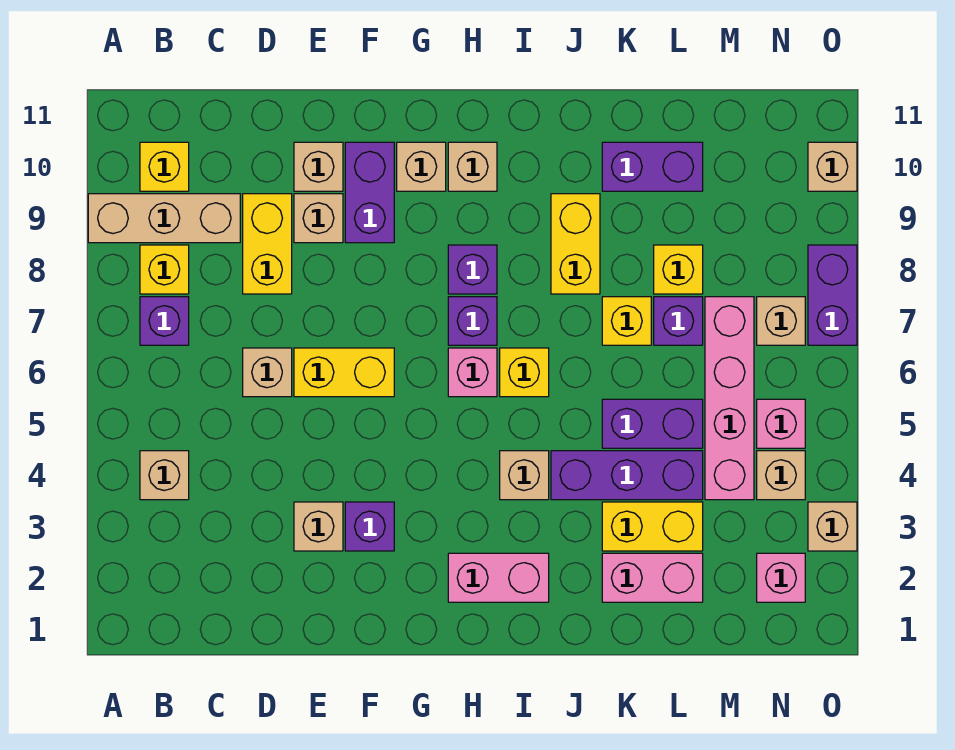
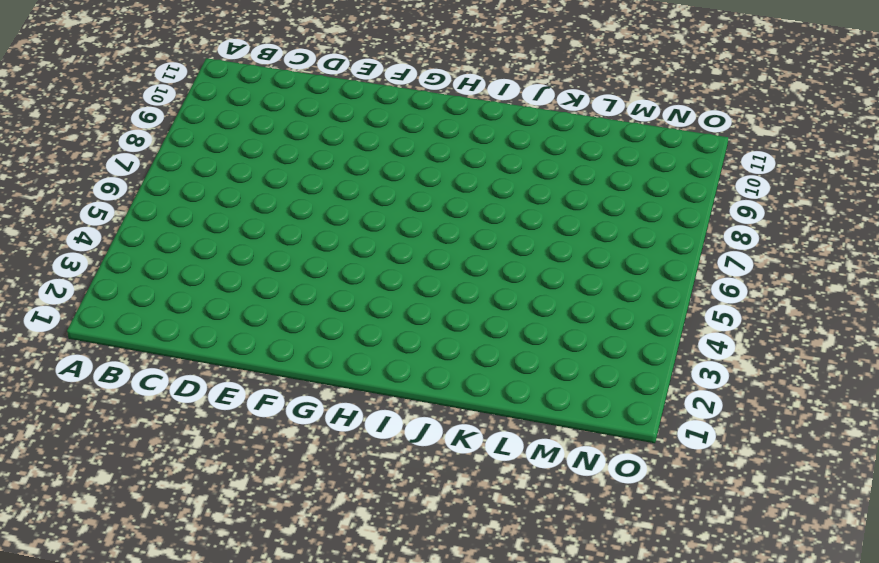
none -> tan brick A9:C9 level 1
none -> tan brick B4 level 1
none -> purple brick B7 level 1
none -> yellow brick B8 level 1

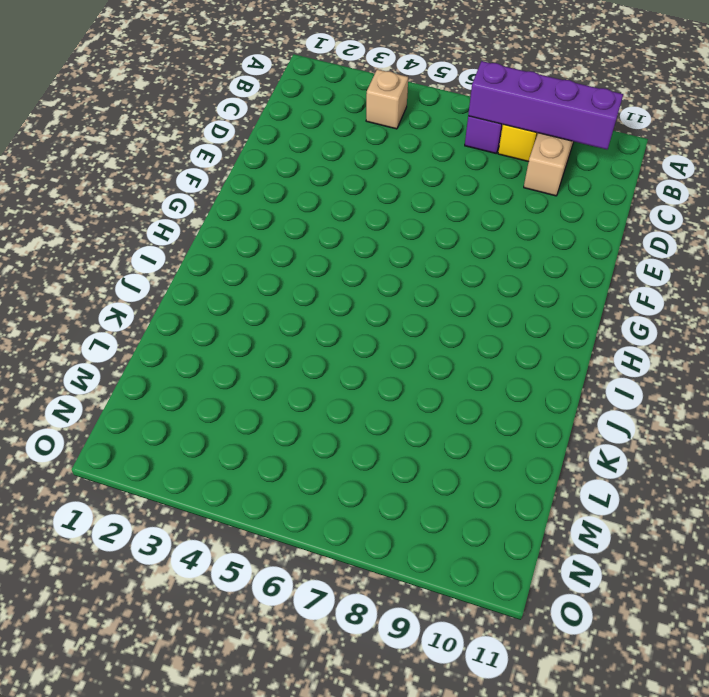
purple brick B7:B10 level 2 -> none
none -> yellow brick B10 level 1
none -> tan brick D6 level 1
none -> yellow brick D8:D9 level 1
none -> tan brick E3 level 1

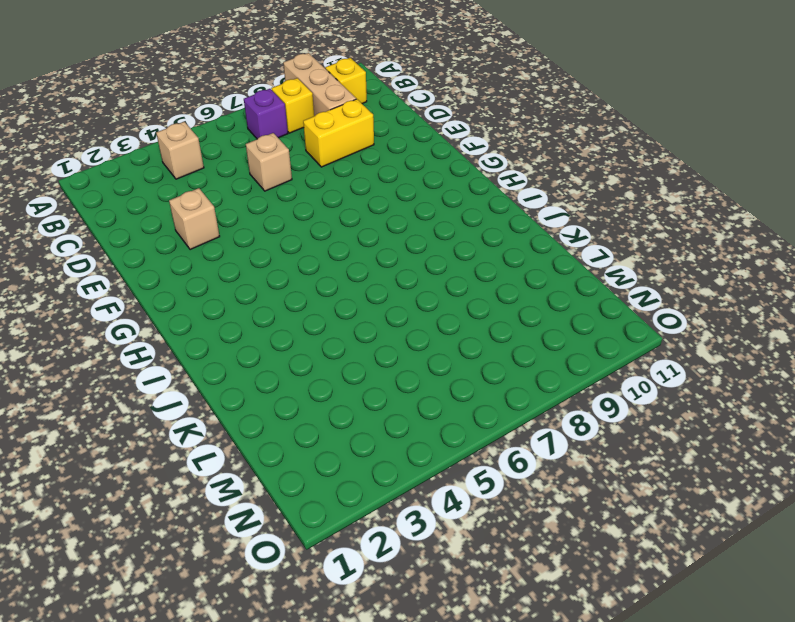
none -> yellow brick E6:F6 level 1
none -> tan brick E9 level 1
none -> tan brick E10 level 1
none -> purple brick F3 level 1

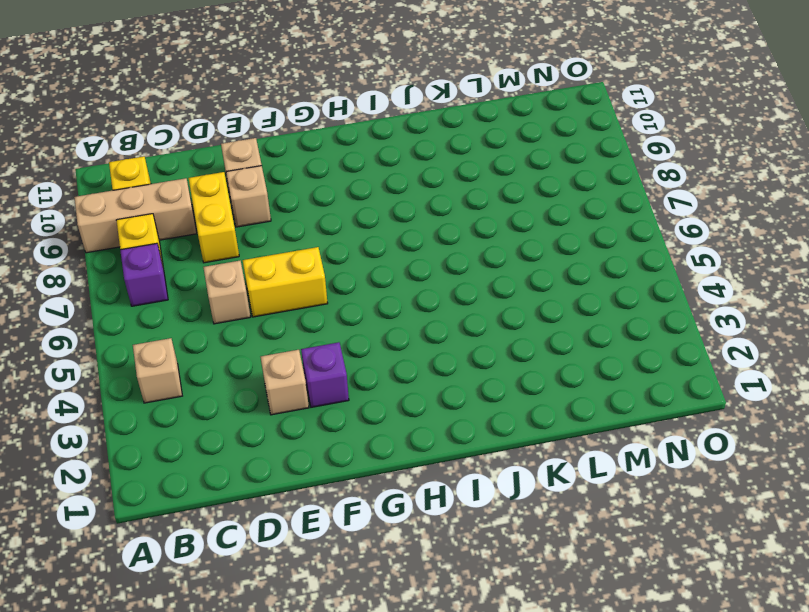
none -> purple brick F9:F10 level 1
none -> tan brick G10 level 1
none -> pink brick H2:I2 level 1
none -> pink brick H6 level 1

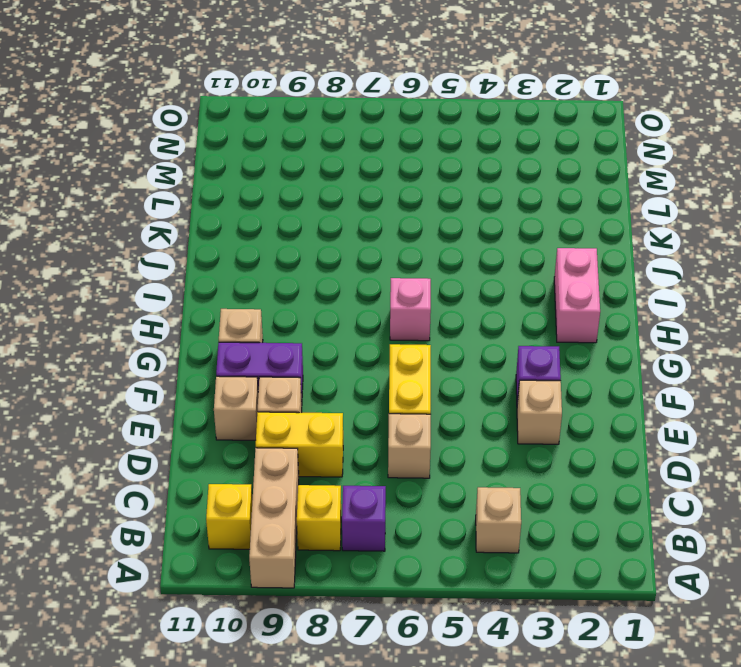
none -> purple brick H7 level 1
none -> purple brick H8 level 1
none -> tan brick H10 level 1
none -> tan brick I4 level 1

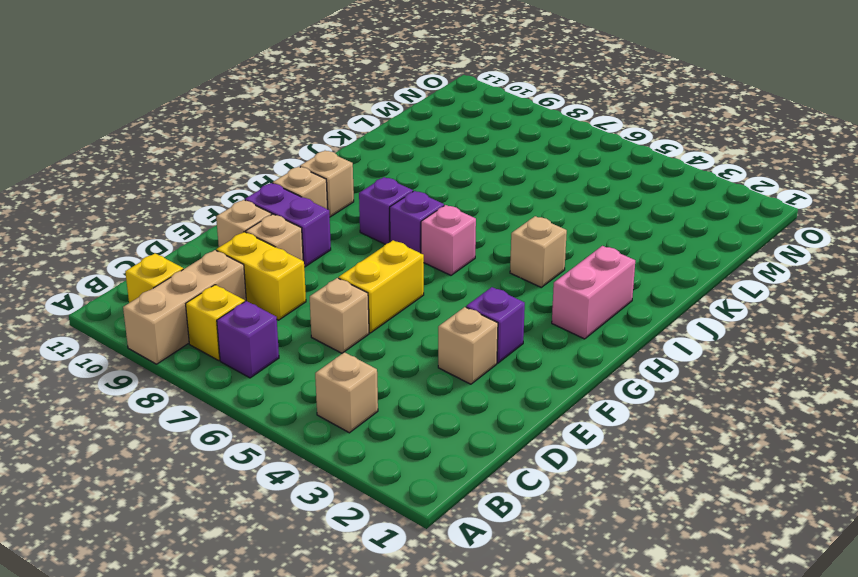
none -> yellow brick I6 level 1
none -> purple brick J4:L4 level 1
none -> yellow brick J8:J9 level 1
none -> pink brick K2:L2 level 1

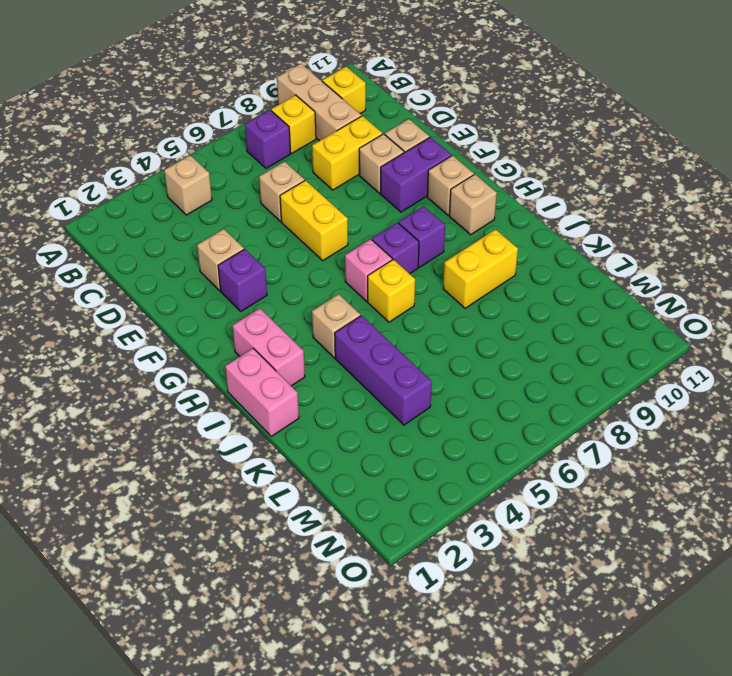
pink brick I1:J1 level 1 -> pink brick K2:L2 level 1
none -> yellow brick K3:L3 level 1
none -> purple brick K5:L5 level 1
none -> yellow brick K7 level 1
none -> purple brick K10:L10 level 1

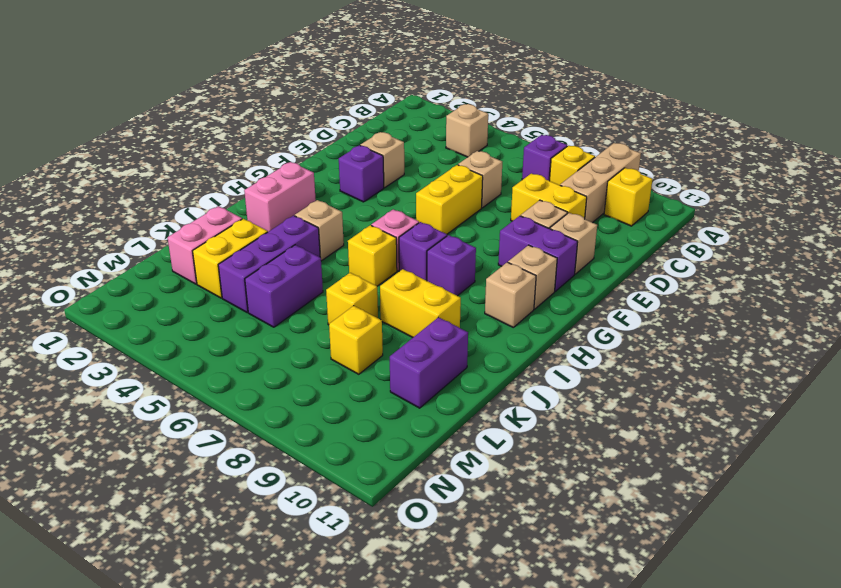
none -> purple brick L7 level 1
none -> pink brick M4:M7 level 1
none -> pink brick N2 level 1
none -> tan brick N4 level 1

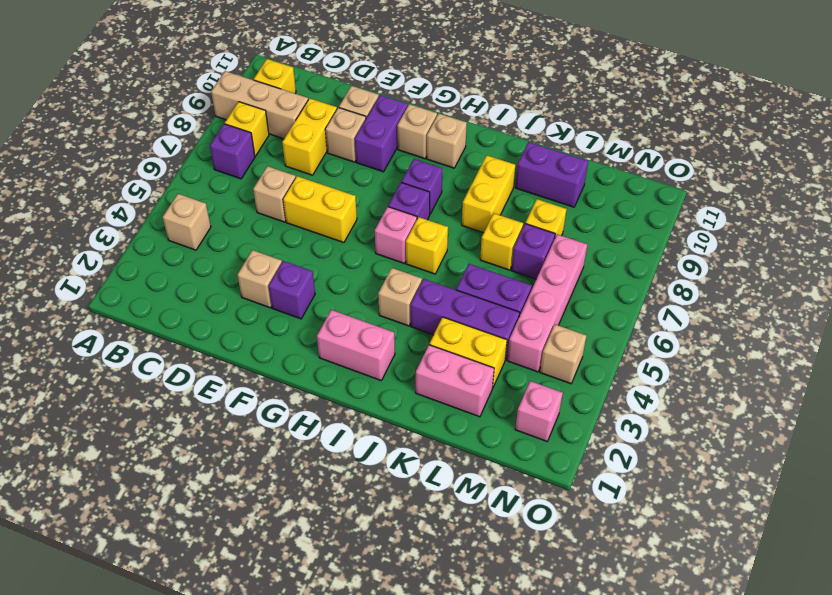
none -> pink brick N5 level 1
none -> tan brick N7 level 1
none -> tan brick O3 level 1
none -> purple brick O7:O8 level 1

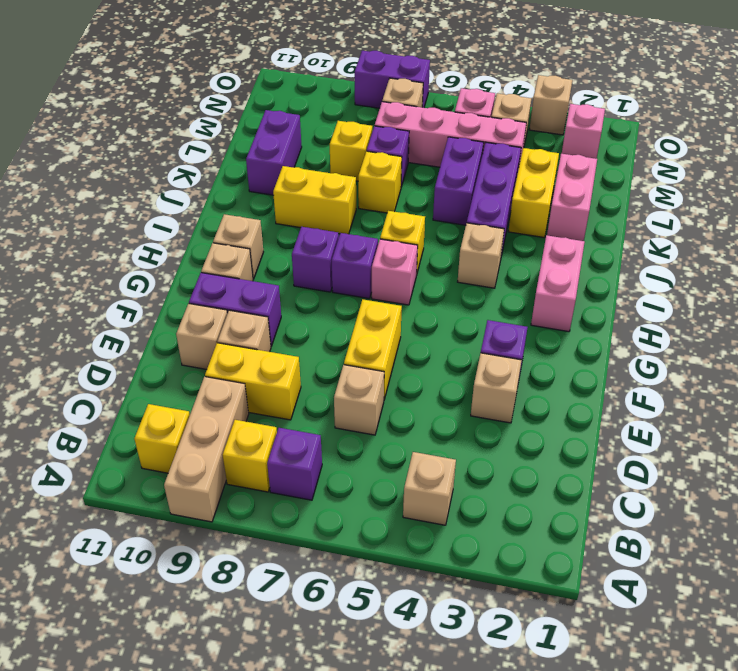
none -> tan brick O10 level 1

